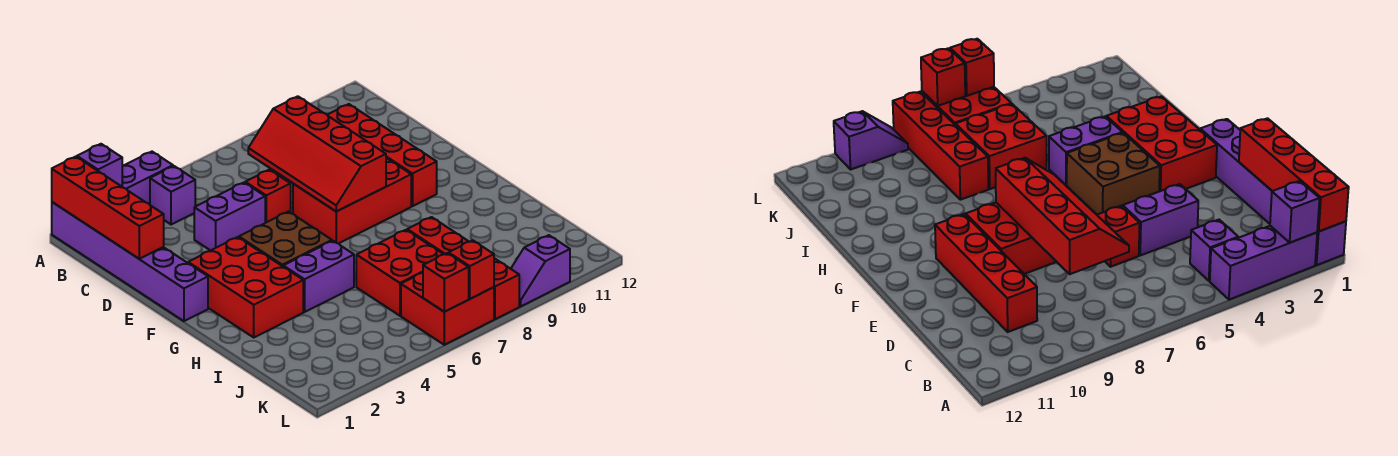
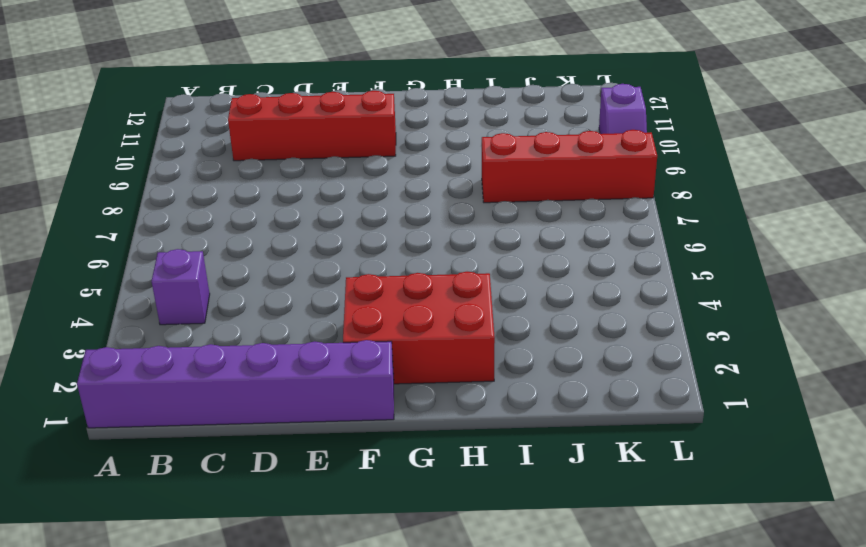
none -> purple brick A2:A4 level 1
none -> purple brick D4:D5 level 1
none -> red brick D6 level 1

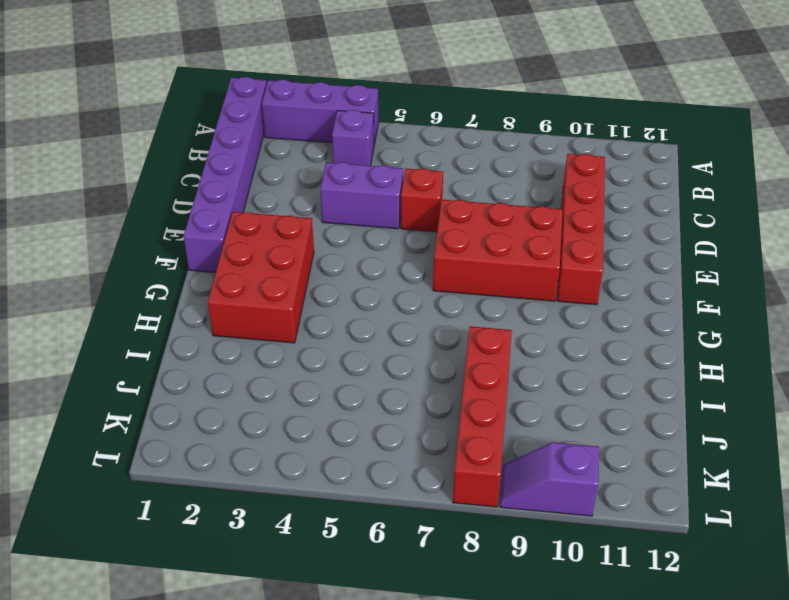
none -> brown brick F4:G5 level 1
none -> purple brick H4:H5 level 1
none -> red brick I6:J7 level 1

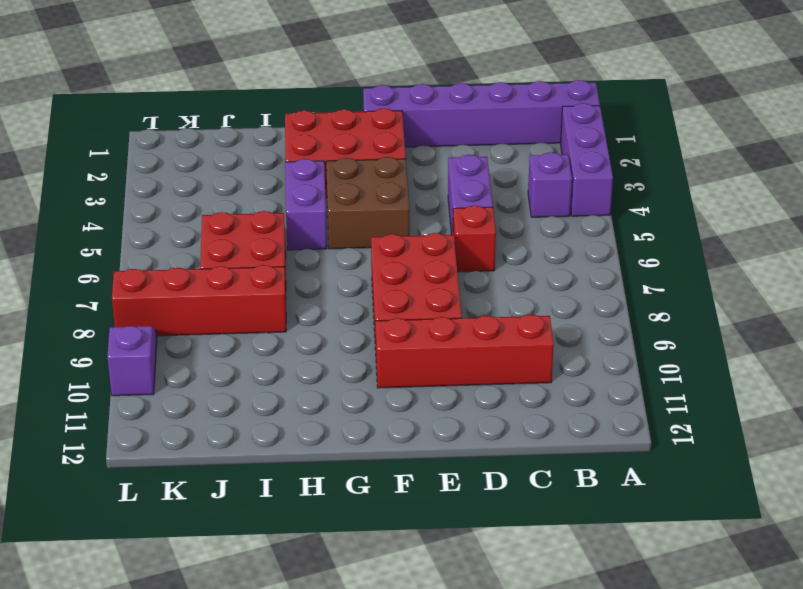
none -> red brick K6:L7 level 1
none -> red brick A1:D1 level 2
none -> purple brick A2 level 2

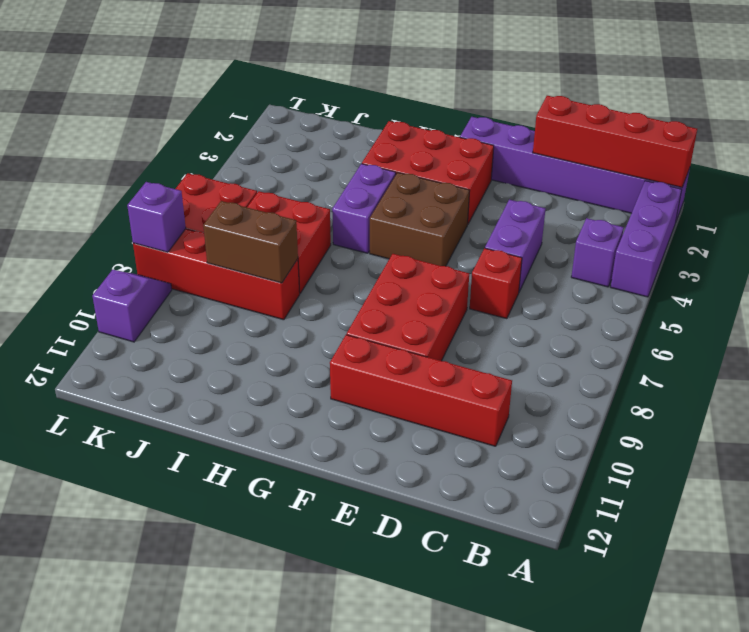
brown brick I8:J8 level 2 -> none
purple brick L8 level 2 -> purple brick A2 level 2
none -> red slope C7:F8 level 2 top 8
none -> red brick L6 level 2
none -> red brick L7 level 2

